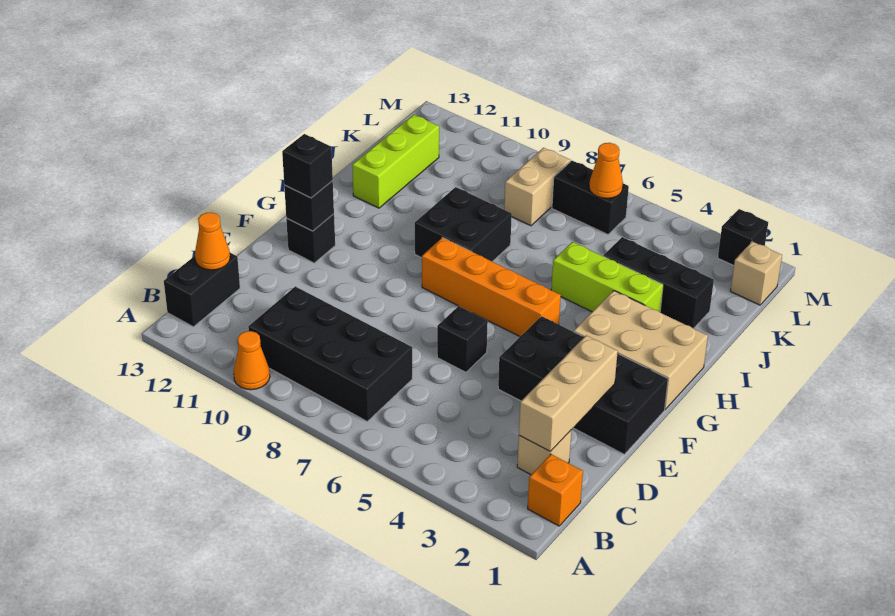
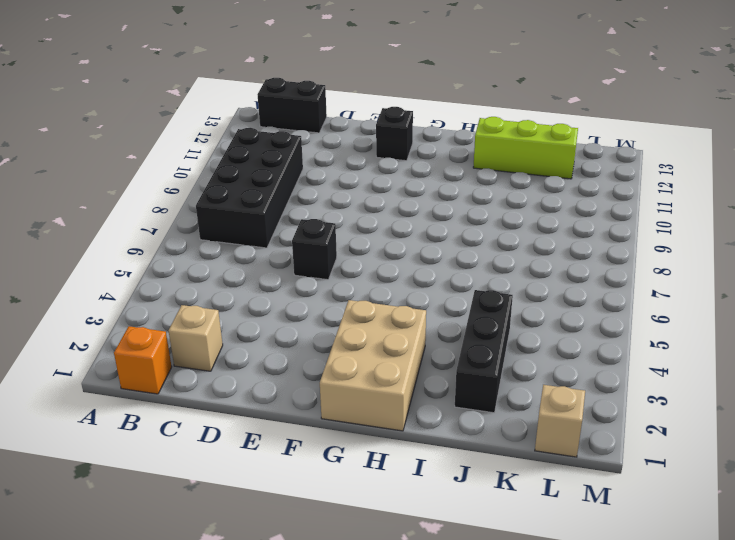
none -> orange cone A10 level 1
none -> black brick E1:F4 level 1
none -> orange brick G5:G8 level 1

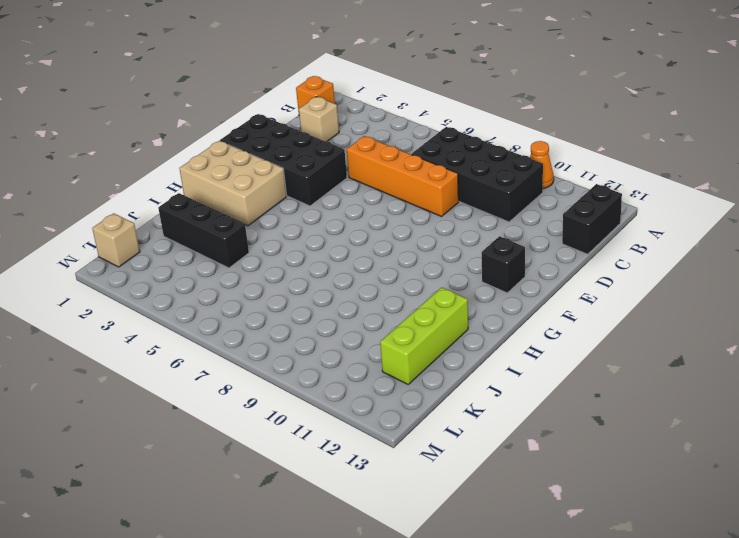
orange brick D5:D8 level 1 -> orange brick G5:G8 level 1
none -> black brick E6 level 1
none -> black brick H8:I9 level 1
none -> lime brick I3:I5 level 1

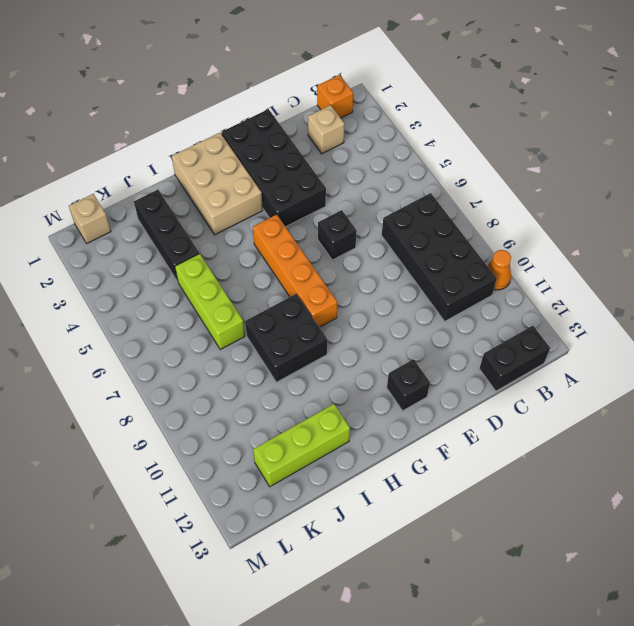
lime brick J5:J7 level 1 -> lime brick I3:I5 level 1
none -> tan brick K8:L8 level 1
none -> black brick L6:L7 level 1
none -> black brick M2 level 1

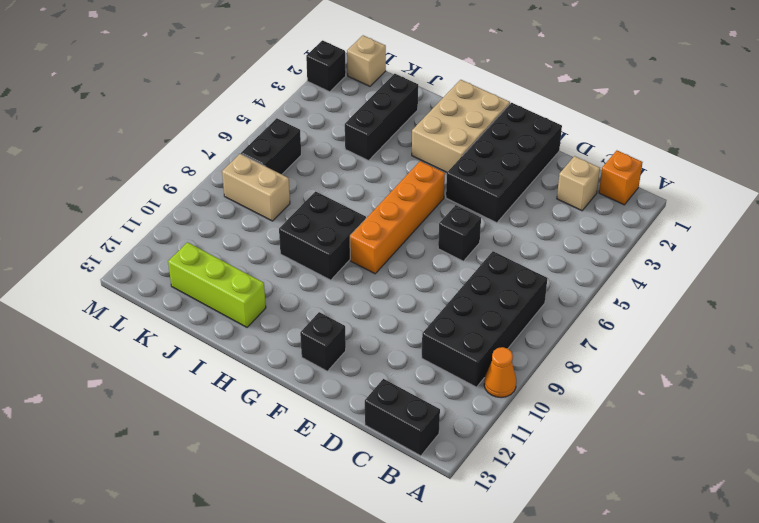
none -> lime brick I3:I5 level 1
none -> tan brick C2:E2 level 2
none -> orange cone C13 level 2

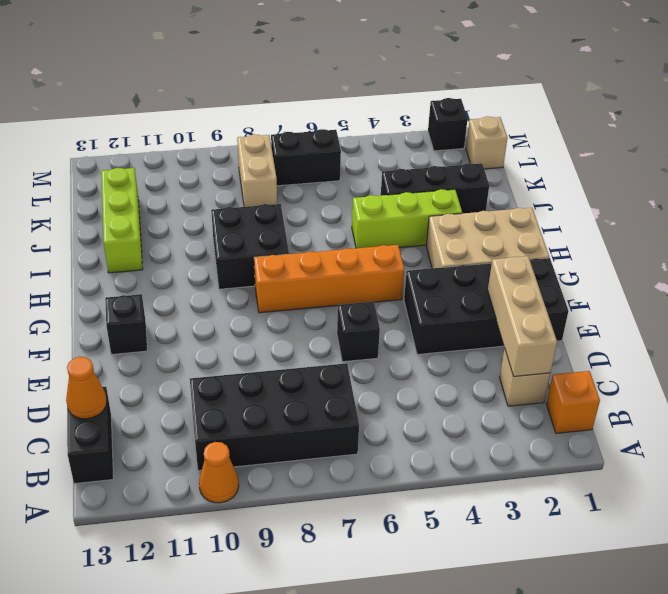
none -> black brick F12 level 2
none -> orange cone L6 level 2
none -> black brick F12 level 3

